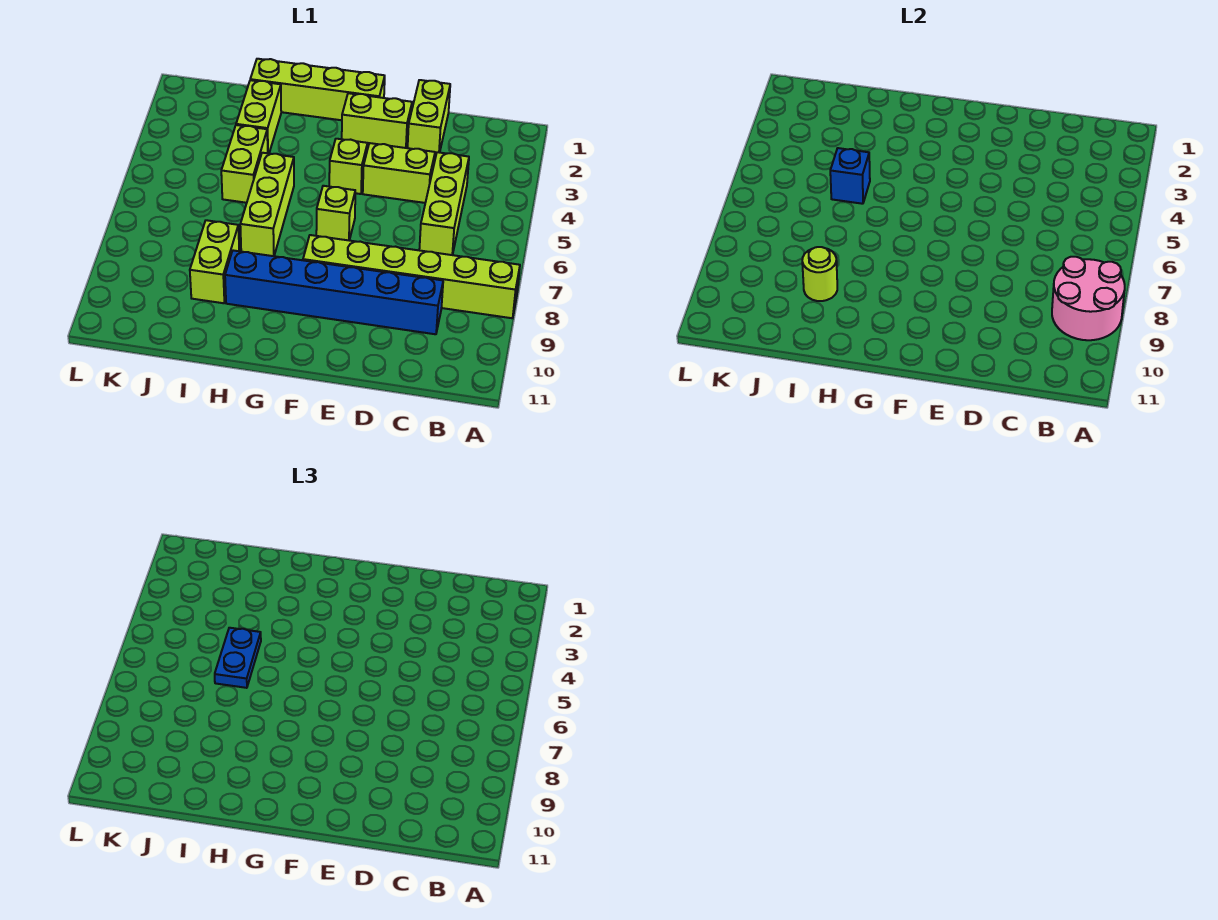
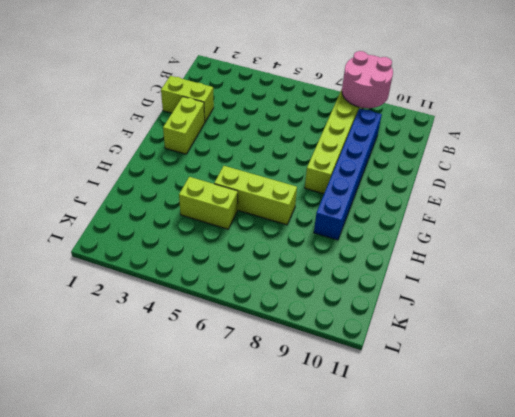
none -> lime brick C4:C6 level 1
none -> lime brick D4:E4 level 1
none -> lime brick F1:I1 level 1

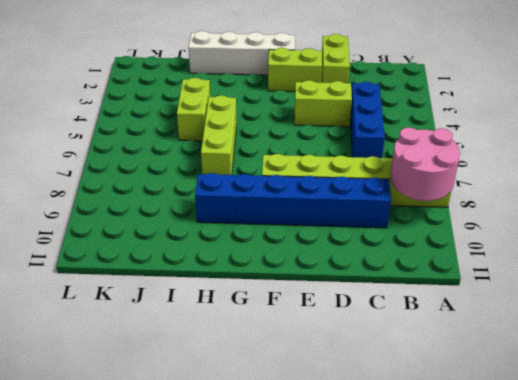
blue brick C4:C6 level 1 -> lime brick C4:C6 level 1
white brick F1:I1 level 1 -> lime brick F1:I1 level 1
none -> lime brick F4 level 1
none -> lime brick F6 level 1
none -> lime brick I2:I3 level 1

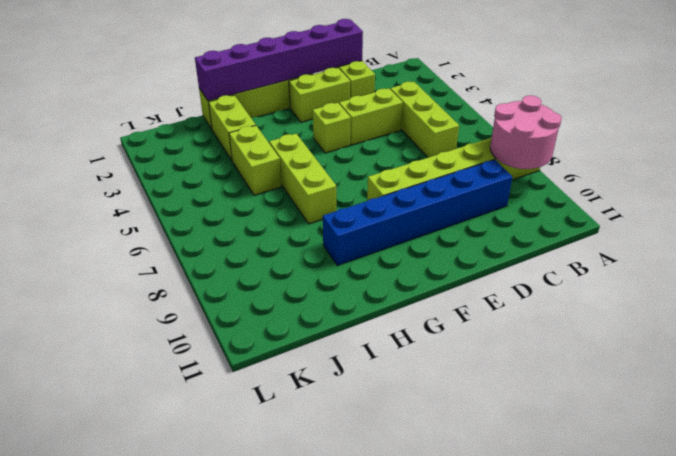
purple brick D1:I1 level 2 -> none
none -> lime brick F6 level 1
none -> lime brick I8:I9 level 1
none -> blue brick I5 level 2

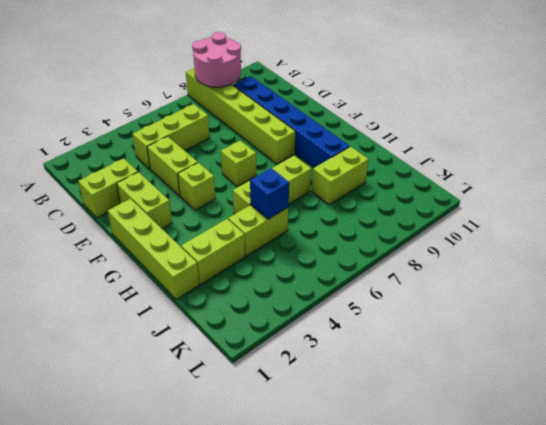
none -> lime round brick I9 level 2
none -> blue plate I5:I6 level 3

